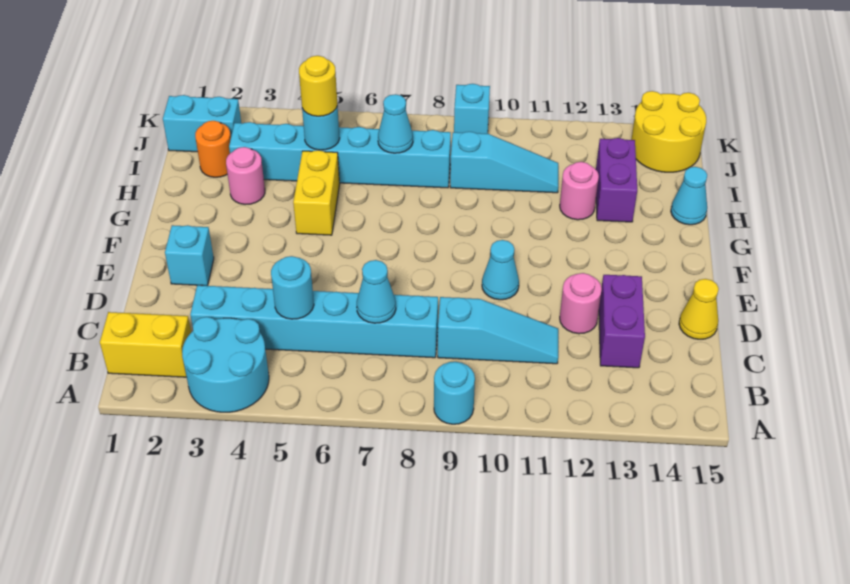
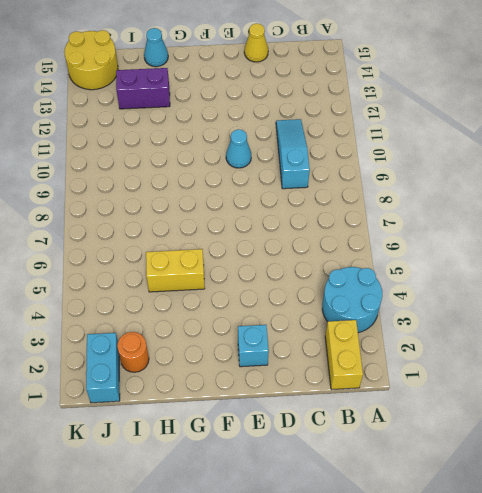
none -> cyan round brick A9 level 1
none -> cyan brick C3:C8 level 1
none -> purple brick C13:D13 level 1

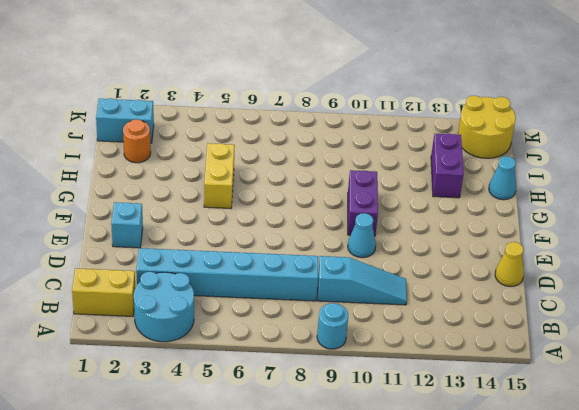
purple brick F10:G10 level 1 -> purple brick C13:D13 level 1
none -> pink round brick D12 level 1
none -> pink round brick H3 level 1
none -> pink round brick H12 level 1

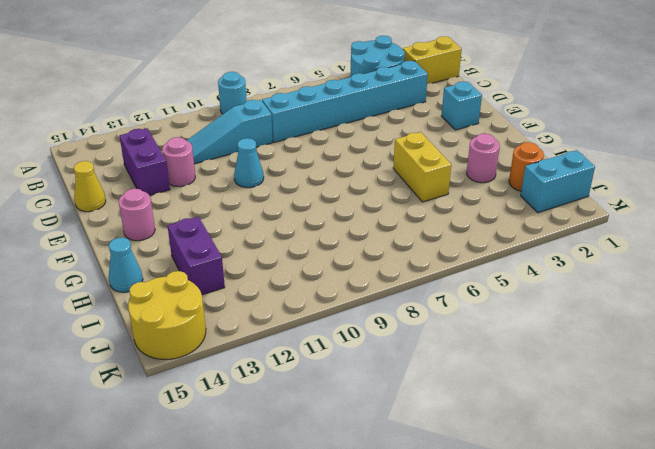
pink round brick F14 level 1 -> pink round brick H12 level 1
none -> cyan brick I3:I8 level 1
none -> cyan slope I9:I11 level 1 top 9
none -> cyan brick K9 level 1

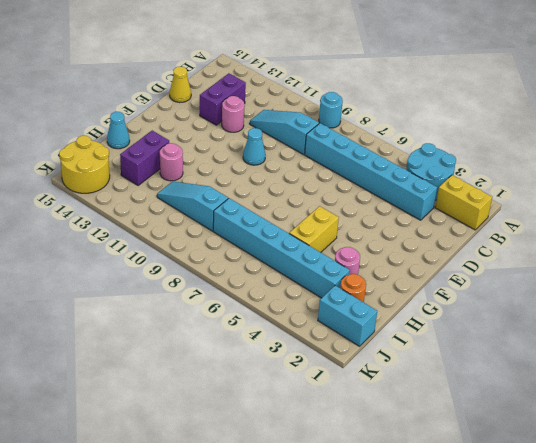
none -> cyan brick E2 level 1
none -> cyan brick K9 level 1
none -> cyan round brick C5 level 2

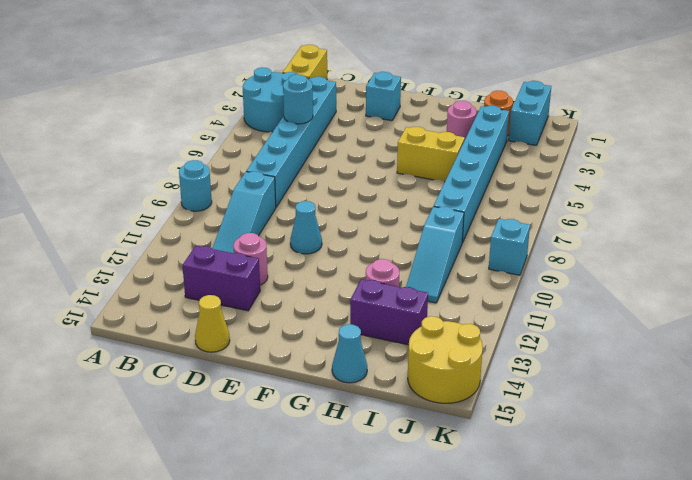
none -> cyan cone C7 level 2
none -> cyan round brick I5 level 2
none -> cyan cone I7 level 2

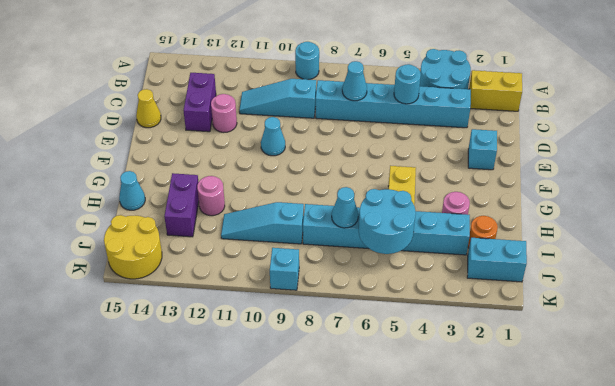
cyan round brick I5:J6 level 2 -> cyan round brick I5 level 2
none -> yellow round brick I5 level 3

